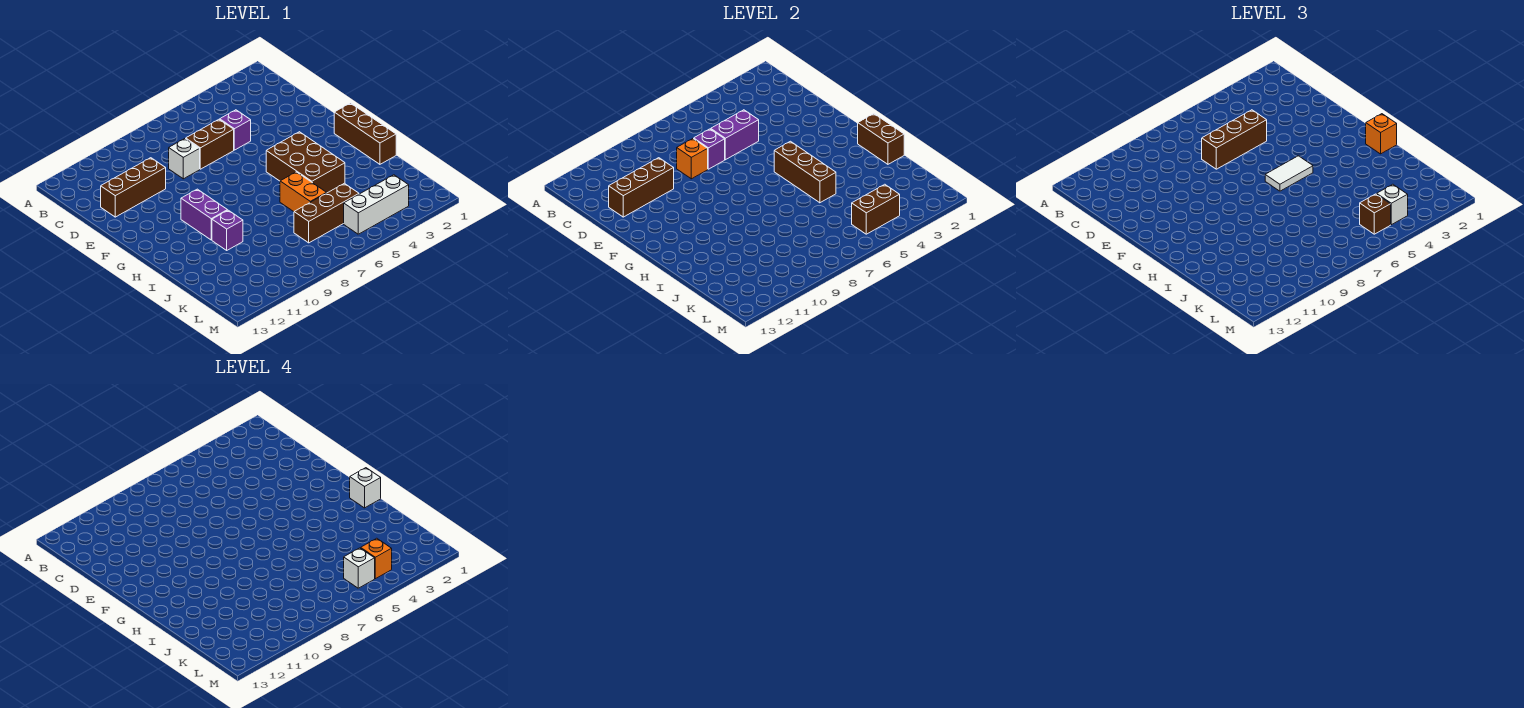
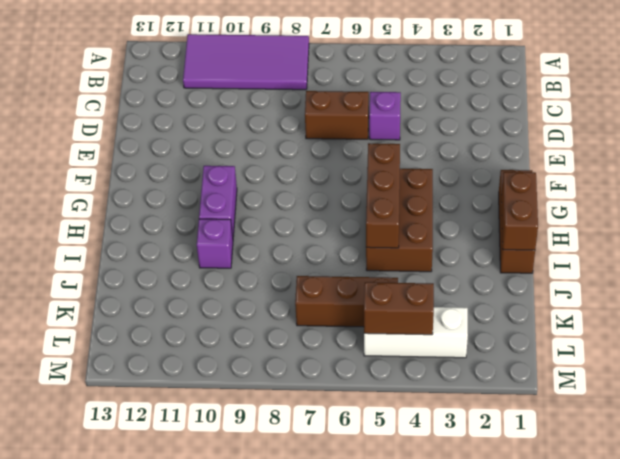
purple tile A8:B11 level 1 -> none
none -> white brick D8 level 1
none -> brown brick D10:D12 level 1
none -> orange brick I6:J6 level 1

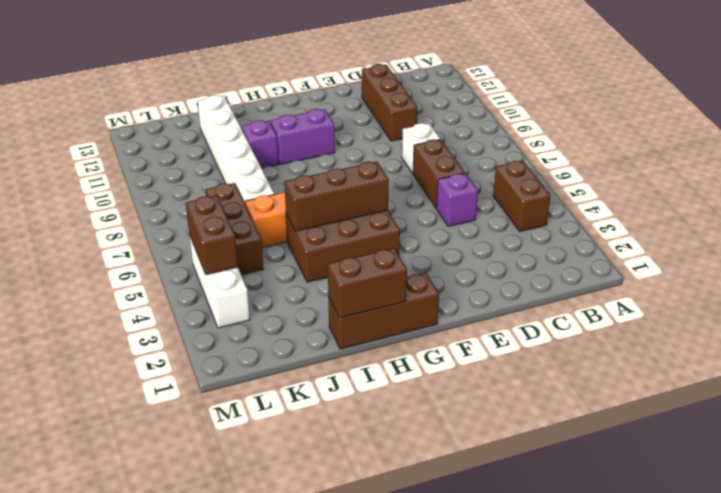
brown brick B4:B5 level 1 -> none
white brick J7:J12 level 1 -> none
none -> purple brick D5:D6 level 2
none -> purple brick D7 level 2
none -> orange brick D8 level 2

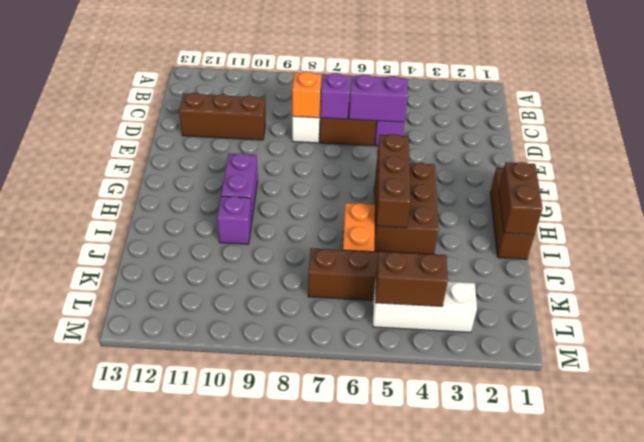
none -> brown brick D10:D12 level 2
none -> brown brick D5:D7 level 3
none -> white tile G5:G6 level 3

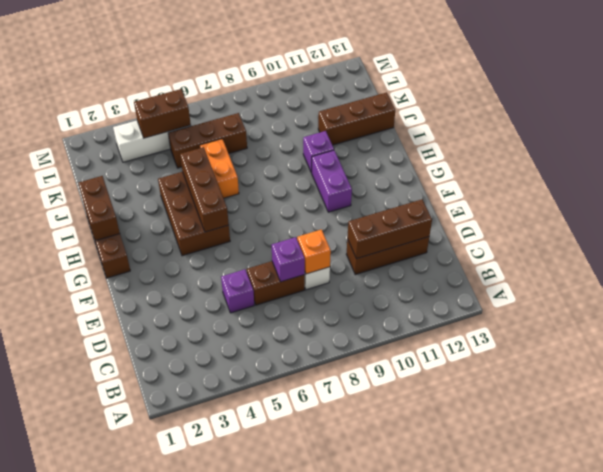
brown brick J11:J13 level 1 -> brown brick D5:D7 level 3
none -> purple brick D5:D6 level 2
none -> white tile G5:G6 level 3
none -> orange brick H1 level 3

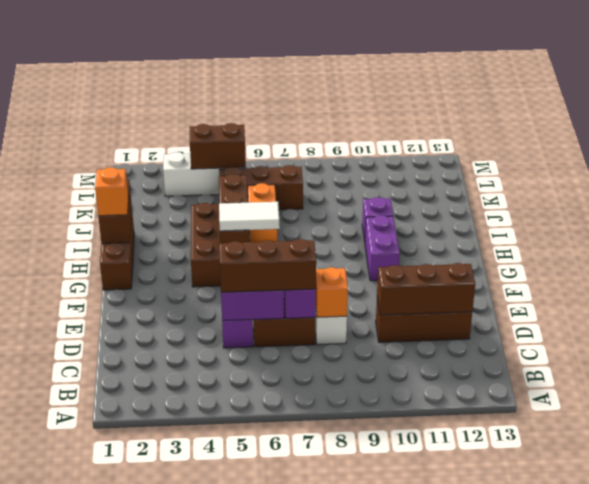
none -> white brick L4 level 3
none -> brown brick L5 level 3
none -> white brick H1 level 4

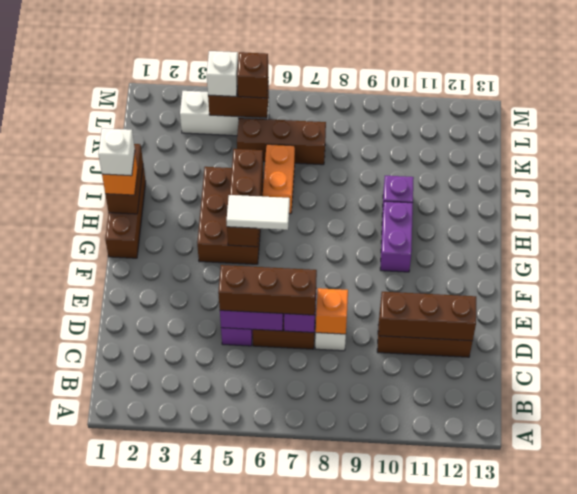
none -> orange brick L4 level 4
none -> white brick L5 level 4

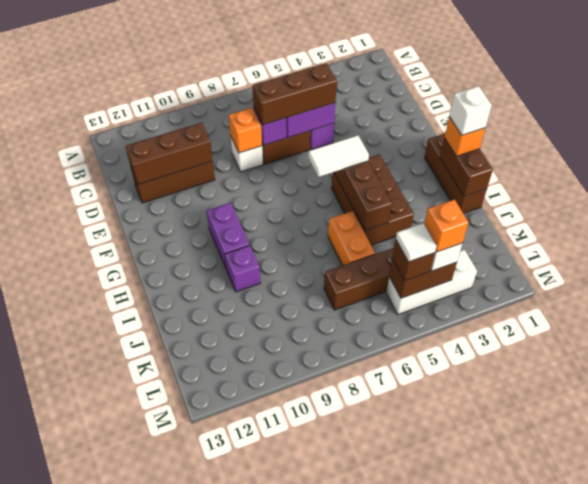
white tile L5 level 4 -> white brick L5 level 4

